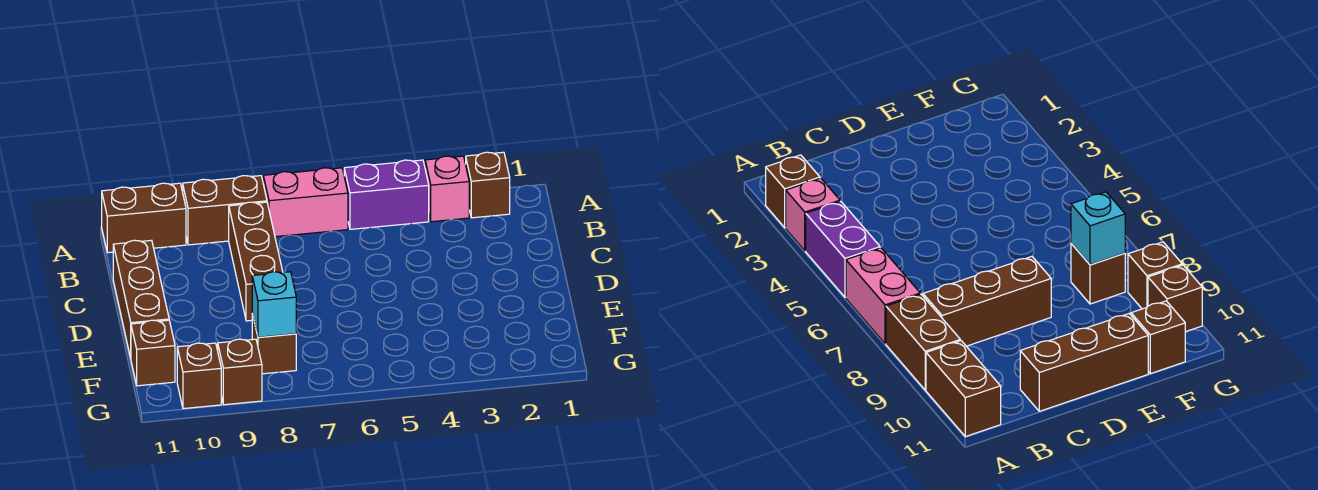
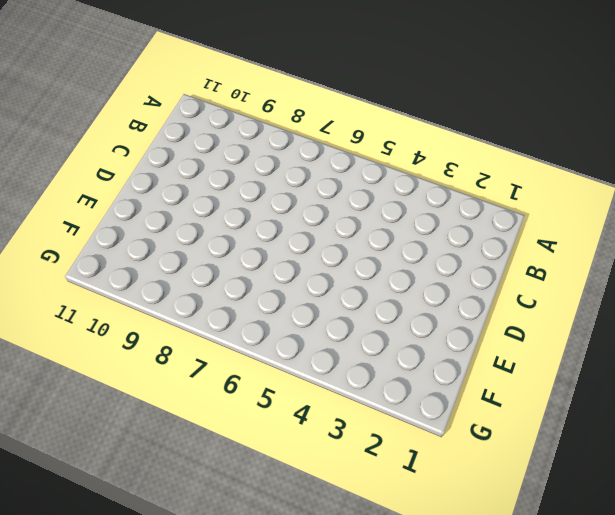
none -> brown brick A2 level 1
none -> pink brick A3 level 1
none -> purple brick A4:A5 level 1

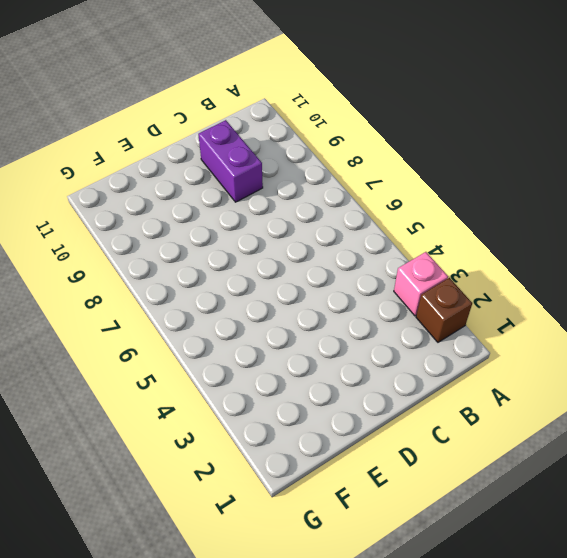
purple brick C9:C10 level 1 -> purple brick A4:A5 level 1
none -> pink brick A6:A7 level 1
none -> brown brick A8:A9 level 1
none -> brown brick A10:A11 level 1

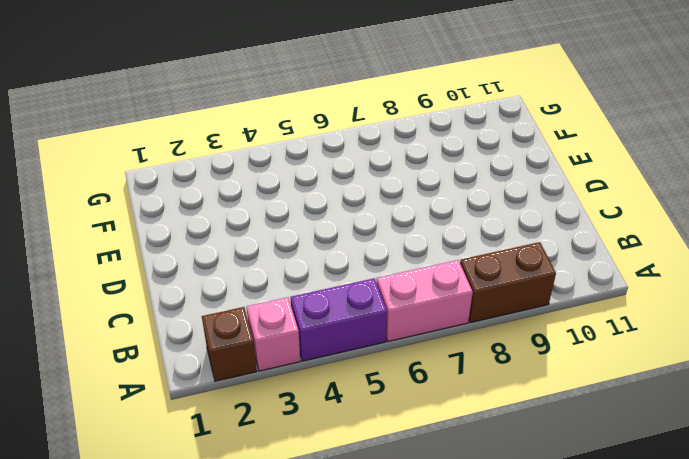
none -> brown brick A10:A11 level 1
none -> brown brick B8:D8 level 1
none -> brown brick C11:E11 level 1

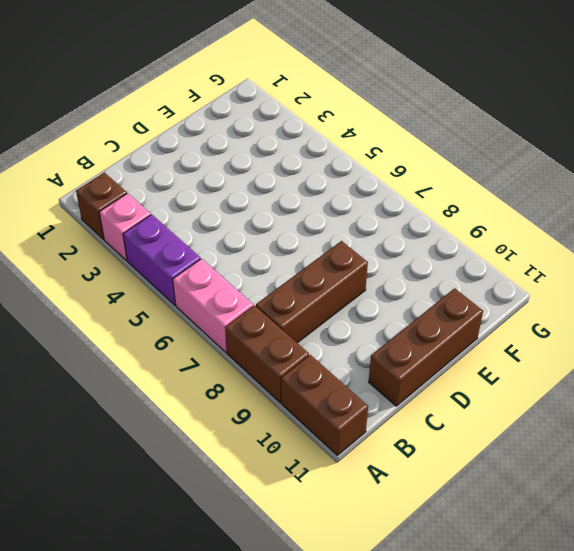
none -> brown brick F8 level 1
none -> brown brick F11 level 1
none -> brown brick G9 level 1

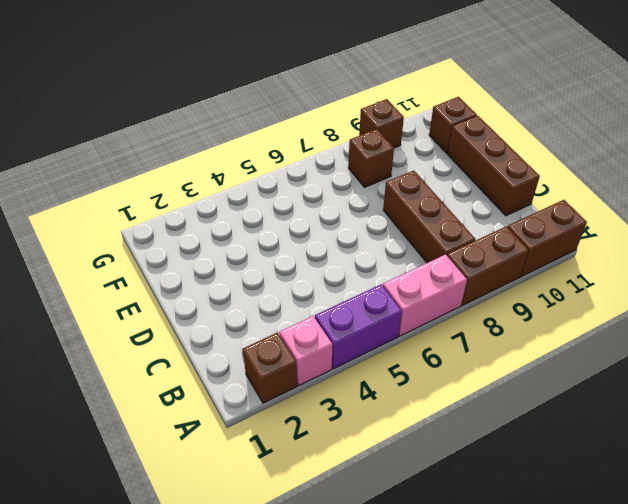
none -> brown brick G10 level 1
none -> cyan brick F8 level 2

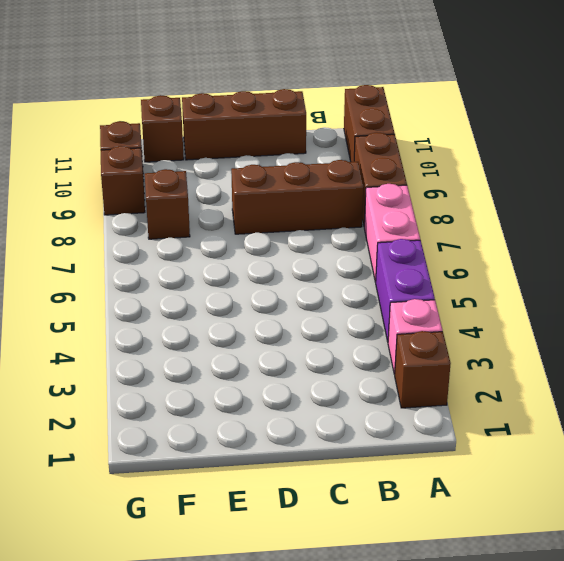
none -> cyan brick F8 level 2

